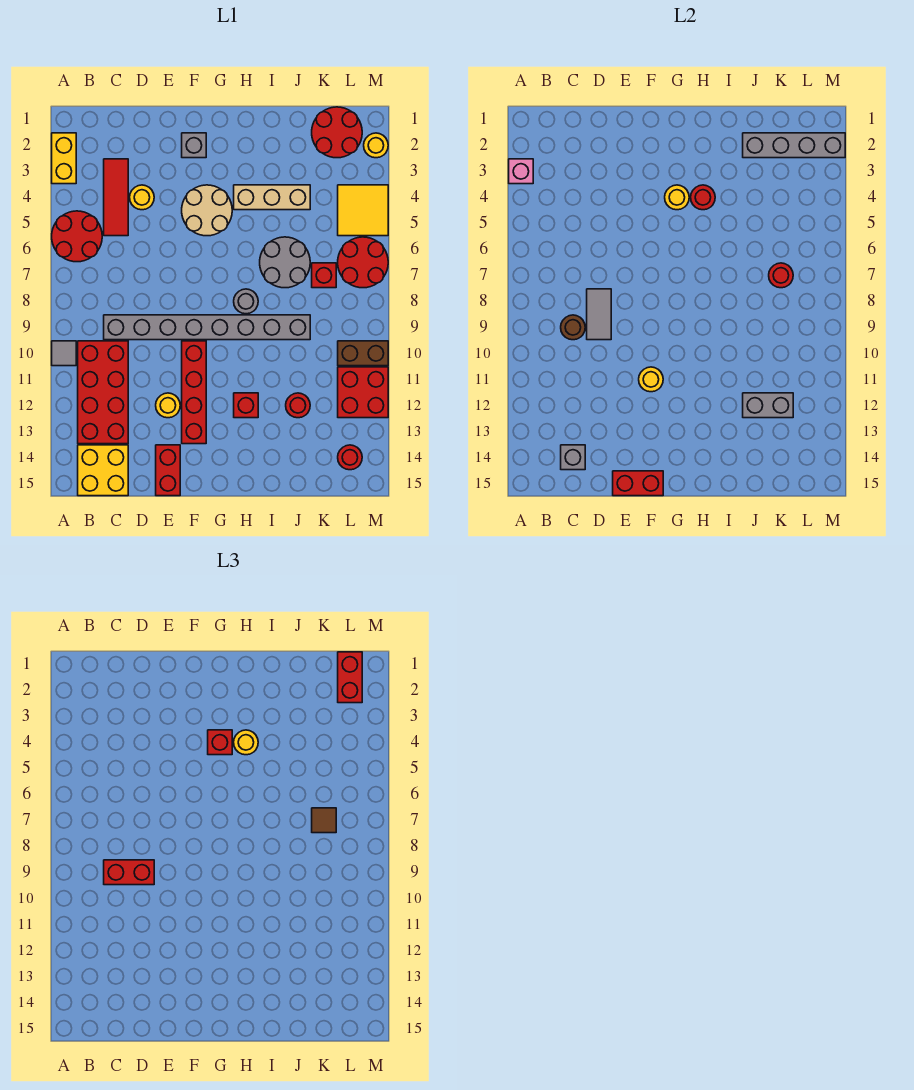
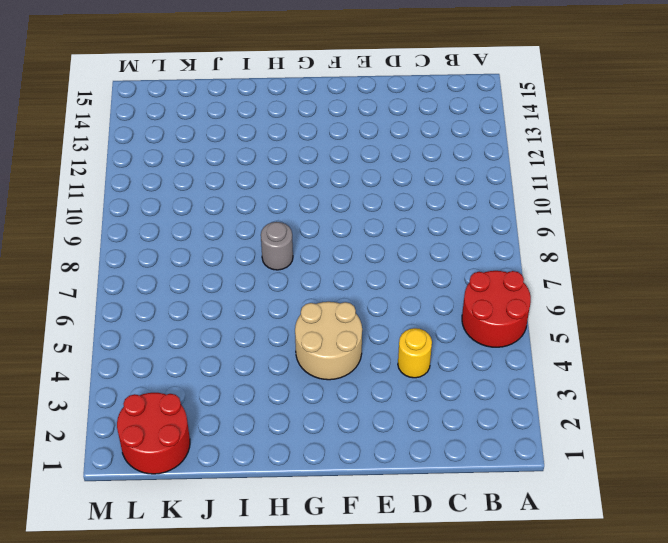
none -> yellow brick A2:A3 level 1
none -> grey tile A10 level 1
none -> red brick B10:C13 level 1
none -> yellow brick B14:C15 level 1

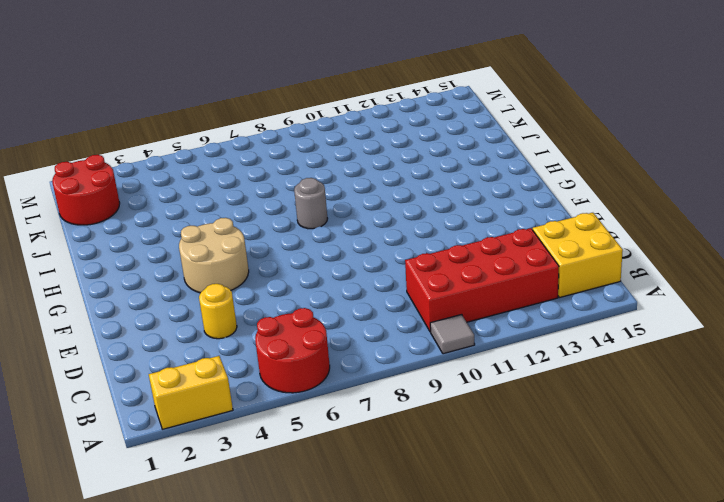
none -> red tile C3:C5 level 1
none -> grey brick C9:J9 level 1
none -> yellow round brick E12 level 1
none -> red brick E14:E15 level 1

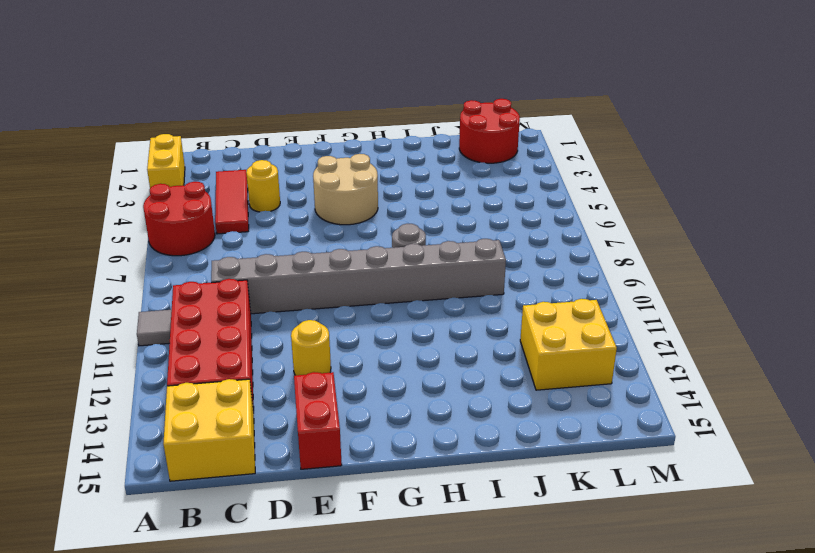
yellow brick K12:L13 level 1 -> red brick L11:M12 level 1
none -> grey brick F2 level 1
none -> red brick F10:F13 level 1
none -> tan brick H4:J4 level 1
none -> red brick H12 level 1

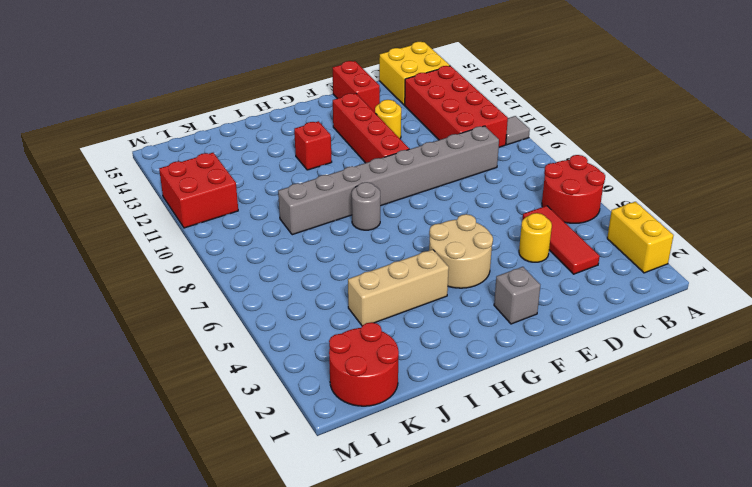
none -> grey round brick I6:J7 level 1
none -> red round brick J12 level 1
none -> red brick K7 level 1
none -> yellow tile L4:M5 level 1

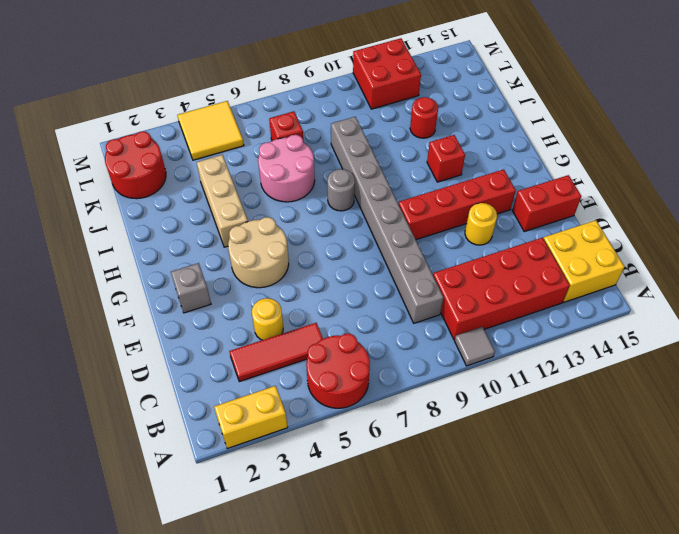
pink round brick I6:J7 level 1 -> grey round brick I6:J7 level 1
none -> red round brick L6:M7 level 1
none -> brown brick L10:M10 level 1
none -> red round brick L14 level 1
none -> yellow round brick M2 level 1

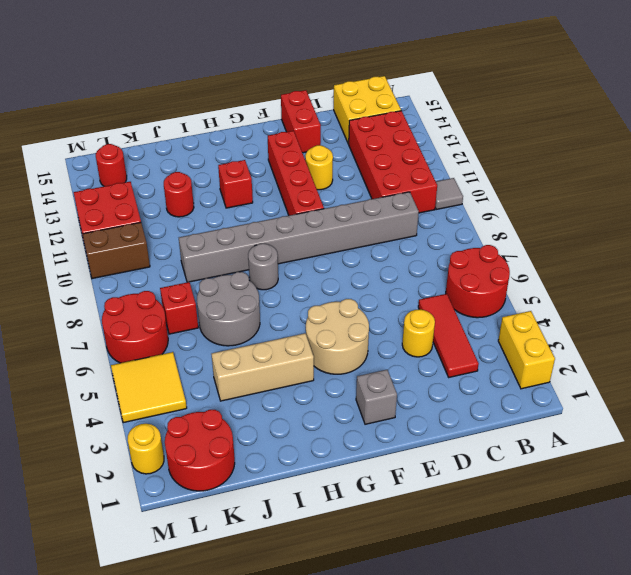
none -> pink brick A3 level 2
none -> brown round brick C9 level 2
none -> grey brick C14 level 2
none -> grey tile D8:D9 level 2

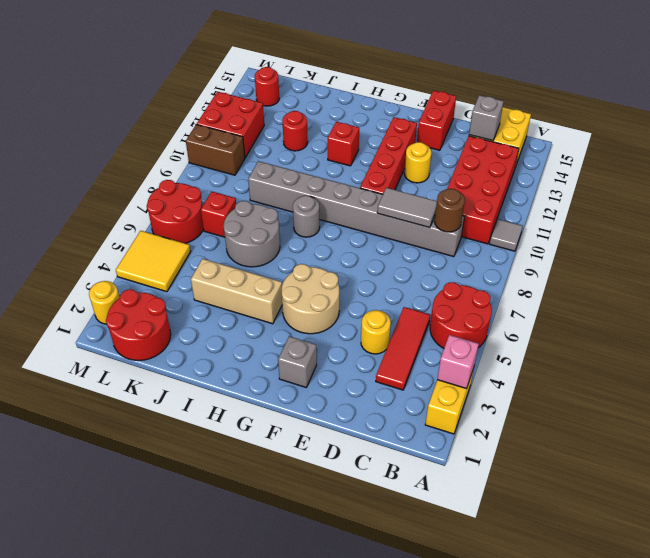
grey tile D9:E9 level 2 -> grey tile D8:D9 level 2
none -> red brick E15:F15 level 2
none -> yellow round brick F11 level 2
none -> yellow round brick G4 level 2
none -> red round brick H4 level 2

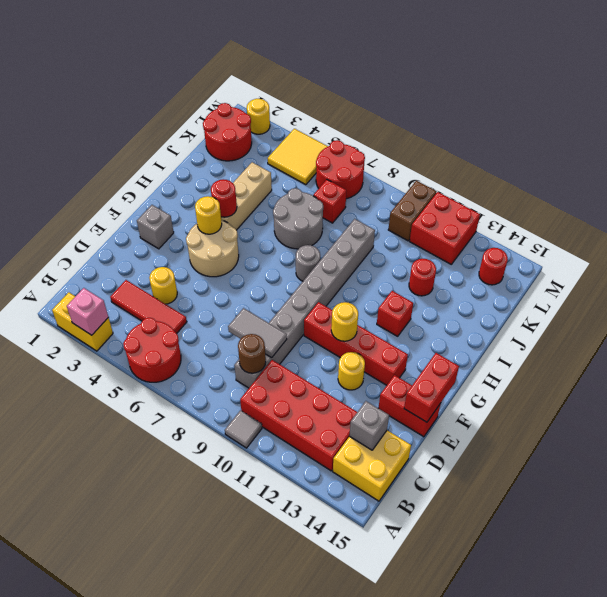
none -> grey brick J2:M2 level 2
none -> grey brick J12:K12 level 2
none -> red round brick K7 level 2
none -> red brick C9:D9 level 3

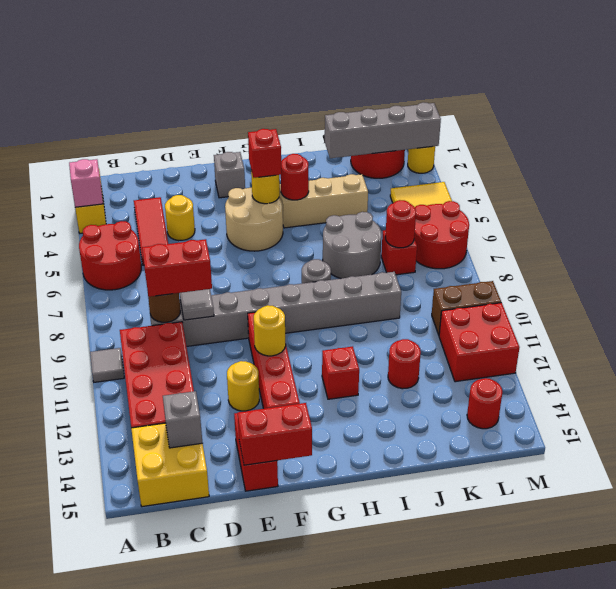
none -> grey brick J12:K12 level 2
none -> yellow round brick H4 level 3
none -> brown tile K7 level 3
none -> red brick L1:L2 level 3

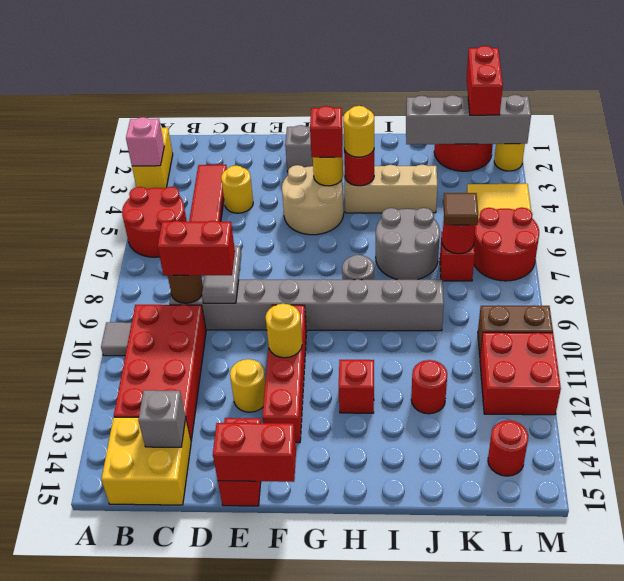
none -> grey brick J12:K12 level 2

